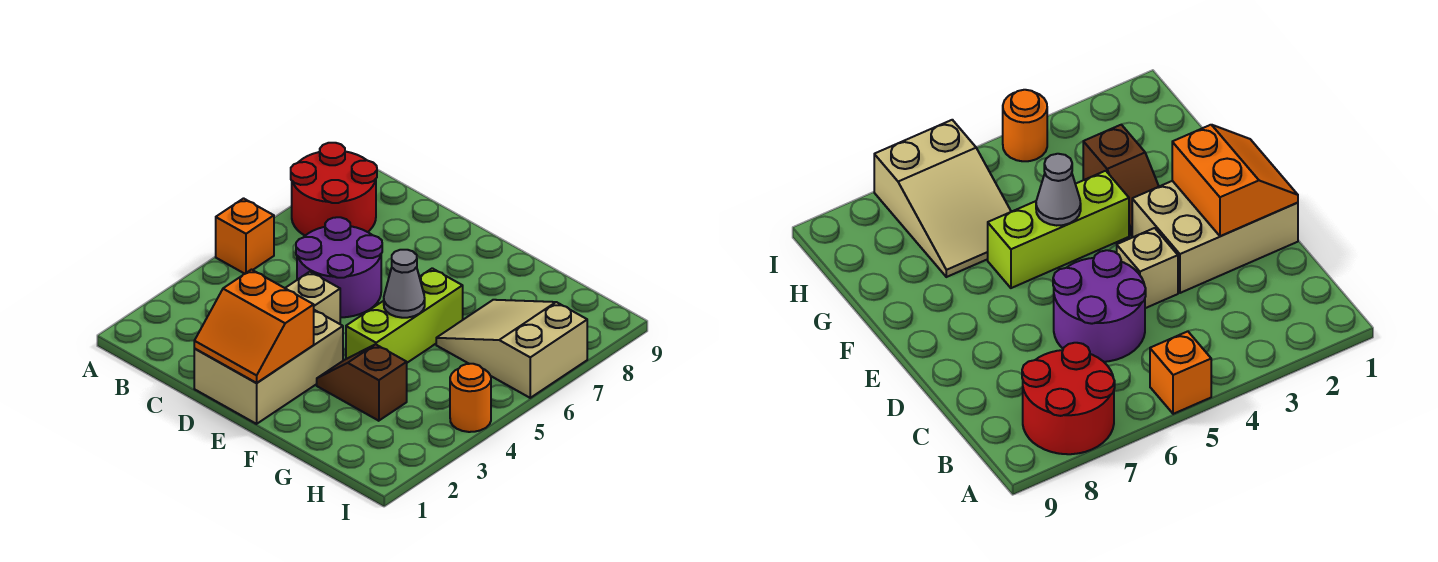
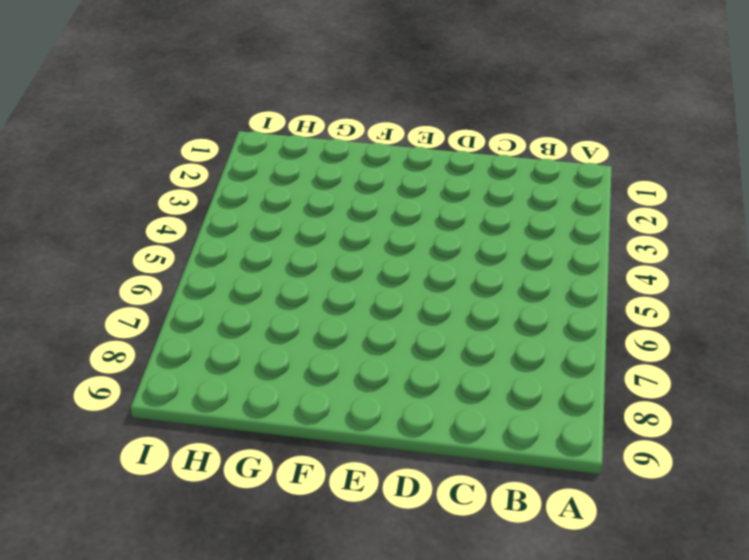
none -> orange brick A5 level 1
none -> red round brick A7:B8 level 1

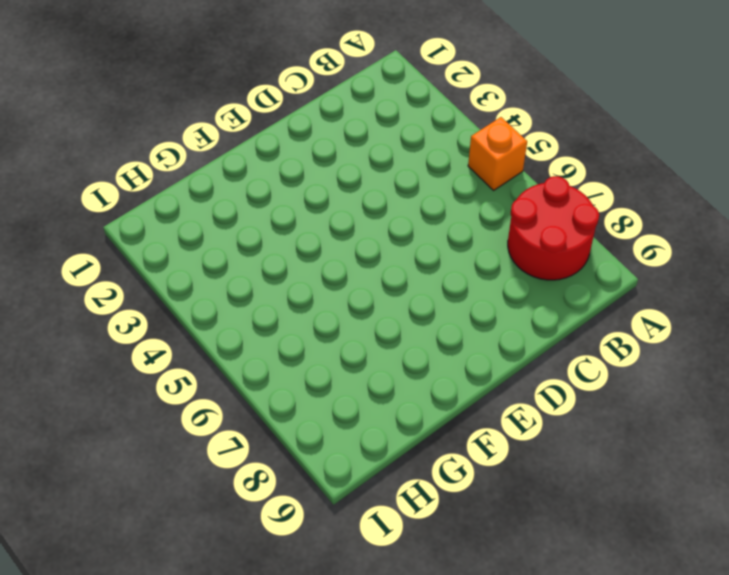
none -> purple round brick C5:D6 level 1
none -> tan brick D1:E3 level 1

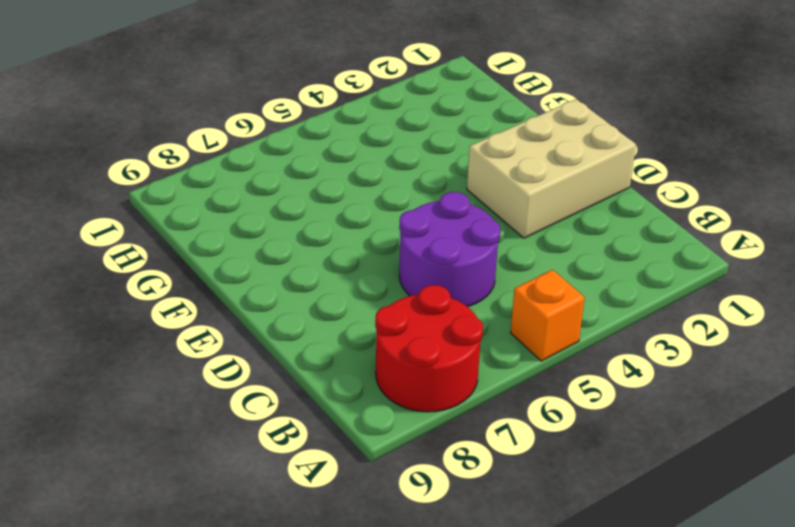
none -> tan brick D4 level 1
none -> brown slope F3:G3 level 1 top G

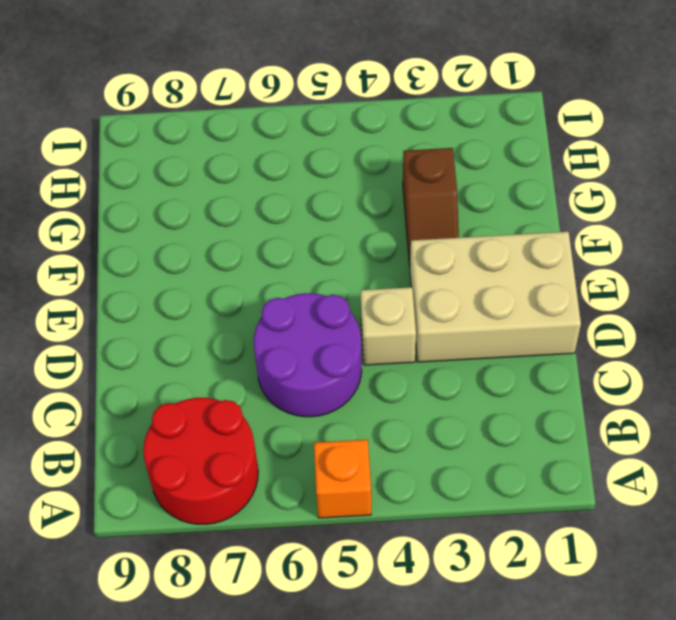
none -> lime brick F4:F6 level 1
none -> tan slope G6:I7 level 1 top I

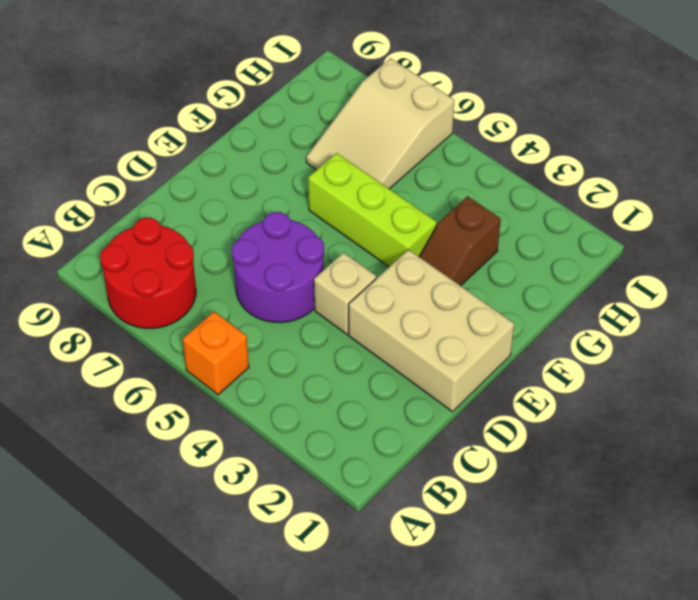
none -> orange round brick I4 level 1
none -> orange slope D1:E2 level 2 top 2

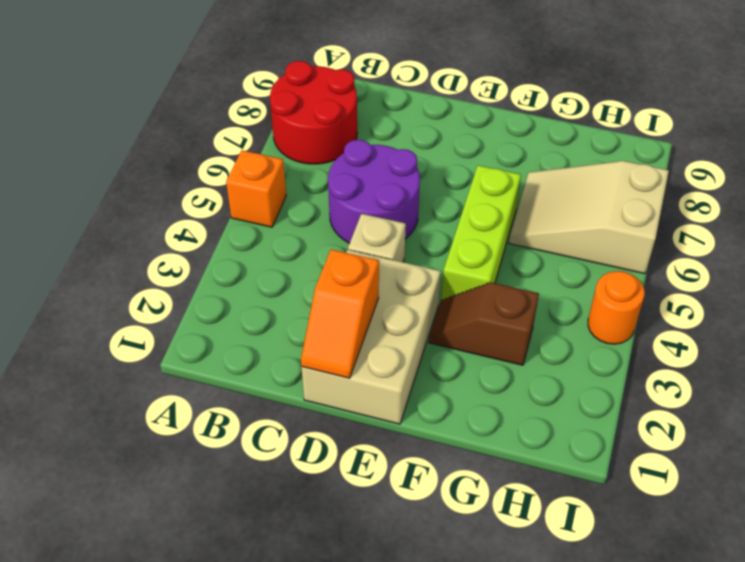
orange slope D1:D2 level 2 top 2 -> orange slope D1:E2 level 2 top 2
none -> grey cone F5 level 2

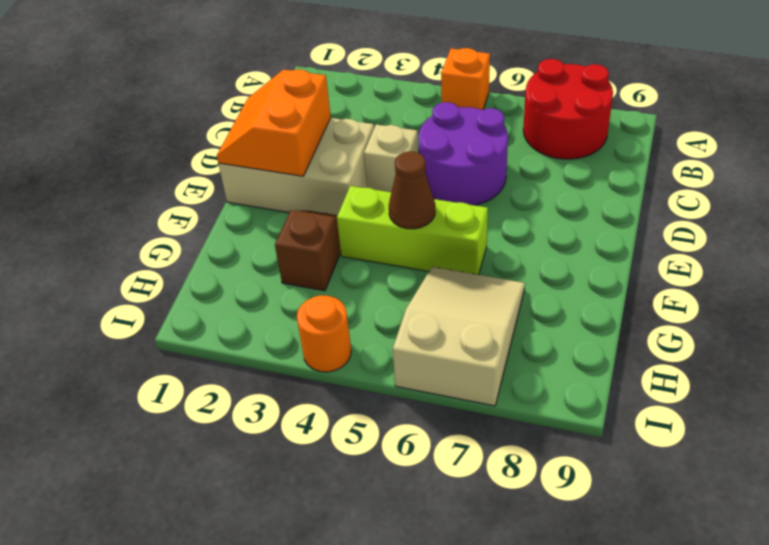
brown cone F5 level 2 -> grey cone F5 level 2

